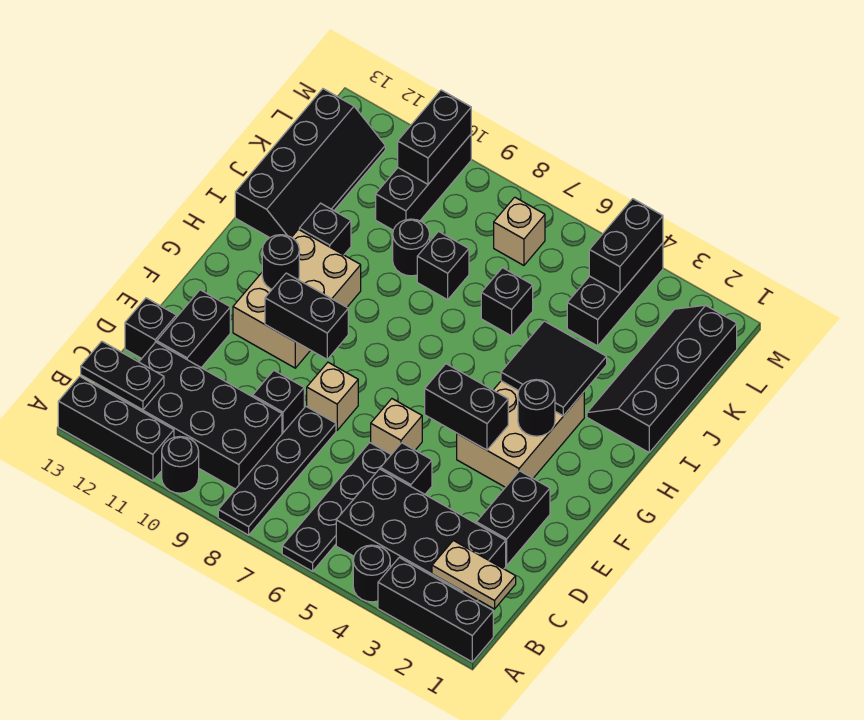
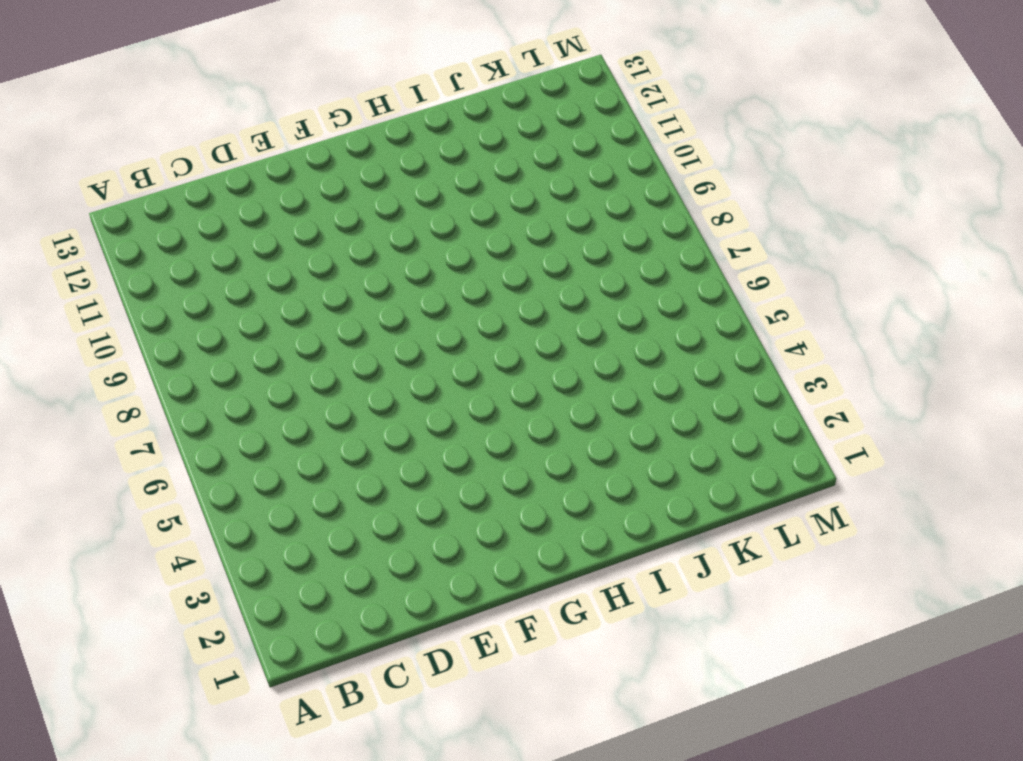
none -> black brick A1:A3 level 1
none -> black round brick A4 level 1
none -> black plate A6:D6 level 1
none -> black plate A8:D8 level 1

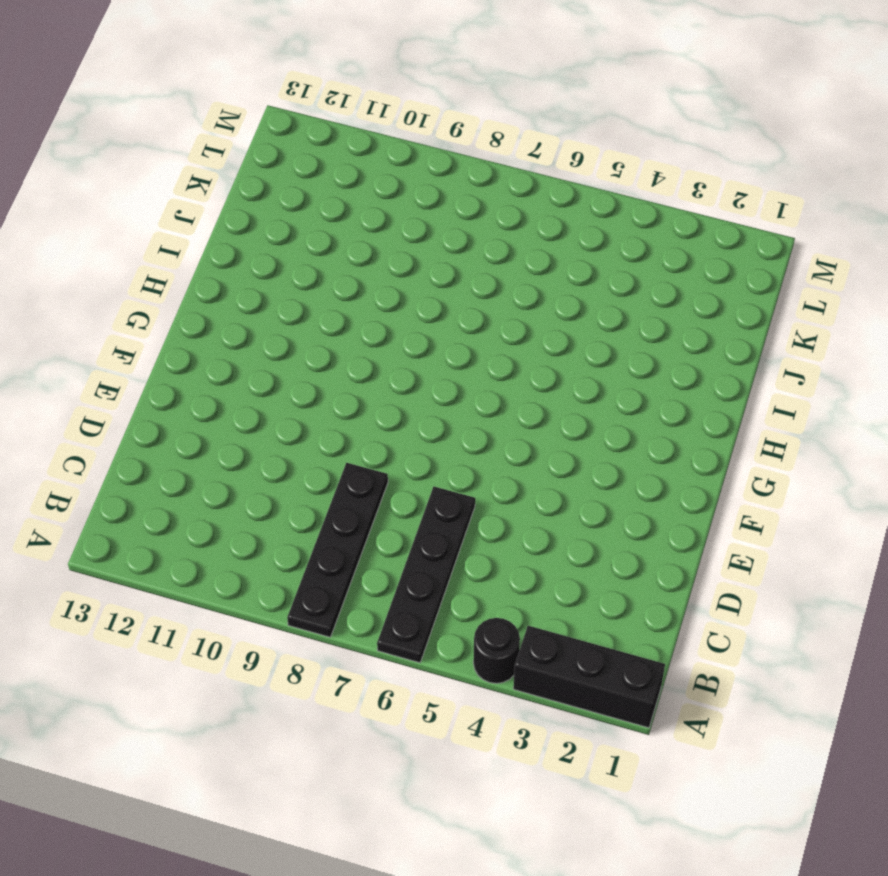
none -> black round brick A10 level 1
none -> black brick A11:A13 level 1
none -> black brick B2:C5 level 1
none -> black brick B9:C12 level 1

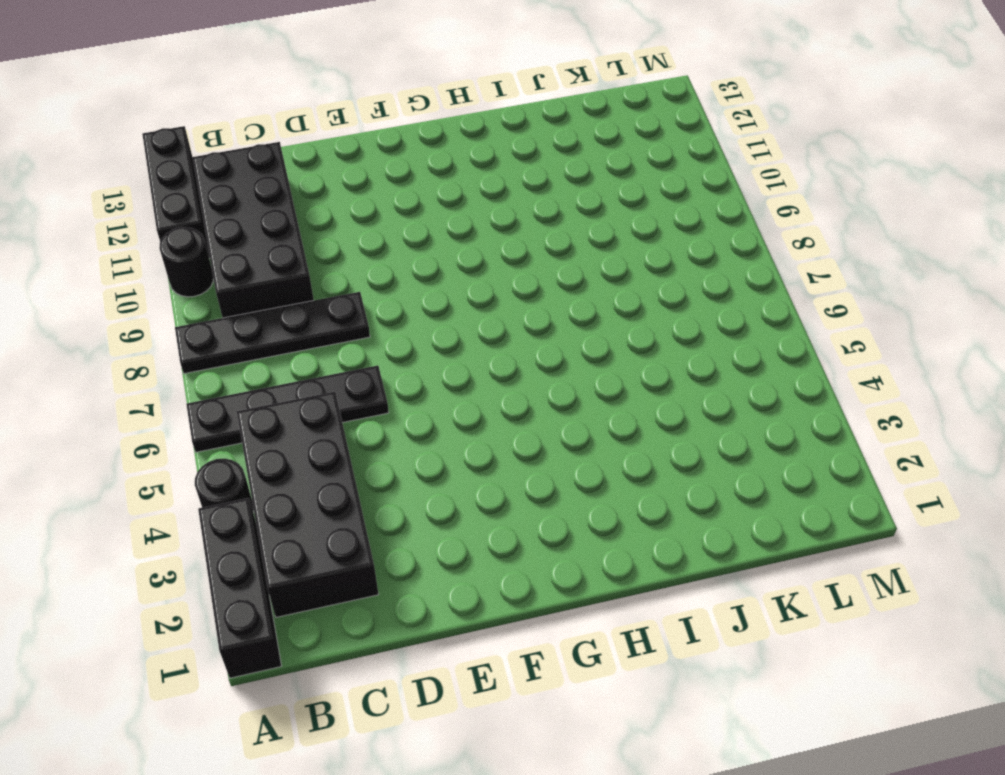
none -> black brick D2:E2 level 1
none -> black brick D5 level 1
none -> black brick D9 level 1
none -> black brick D12:E12 level 1

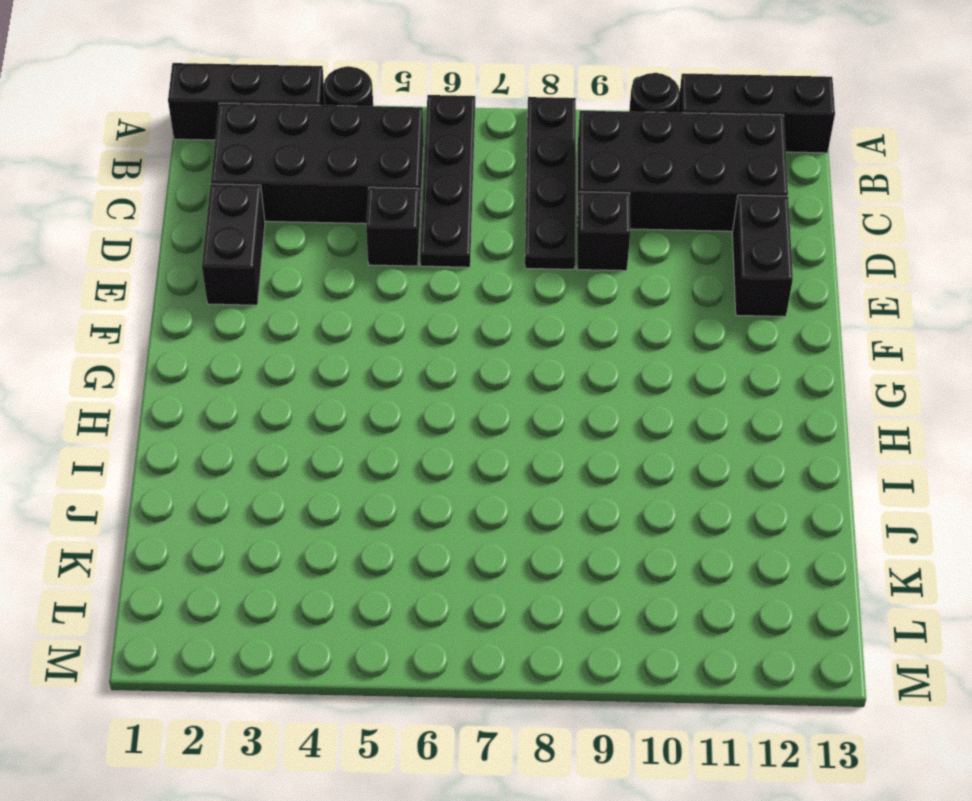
none -> black brick D13 level 1
none -> tan brick E6 level 1
none -> tan brick E8 level 1
none -> tan brick F3:H4 level 1

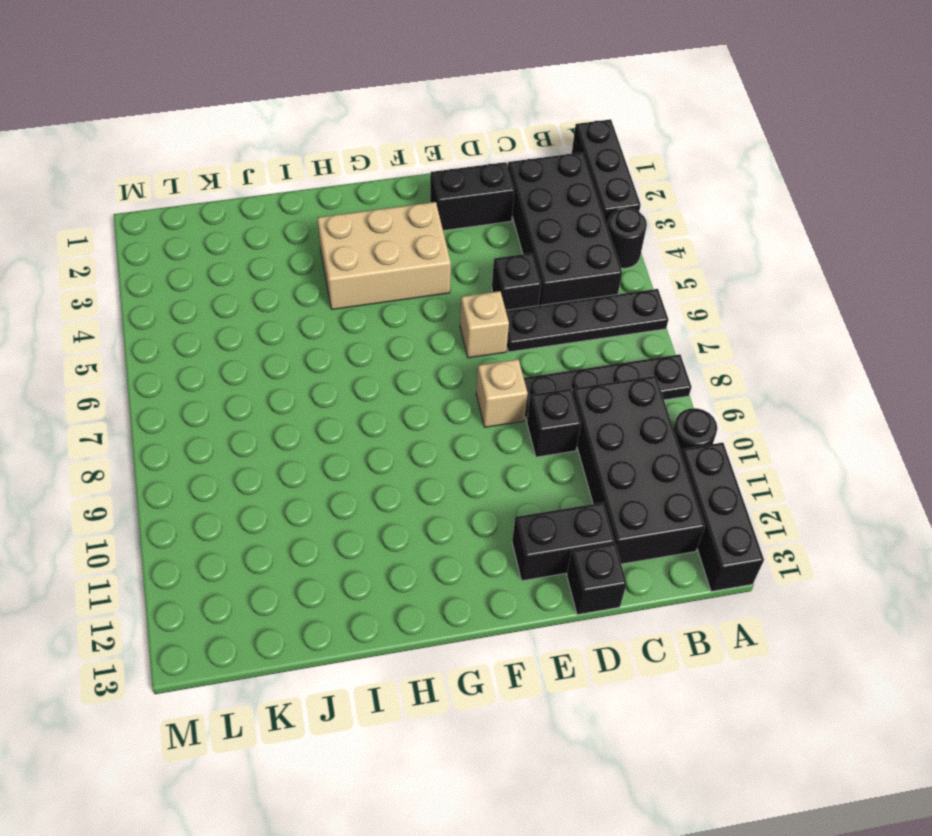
none -> tan brick F10:H11 level 1
none -> black slope I1:L2 level 1 top 1
none -> black brick I11 level 1
none -> black slope I12:L13 level 1 top 13

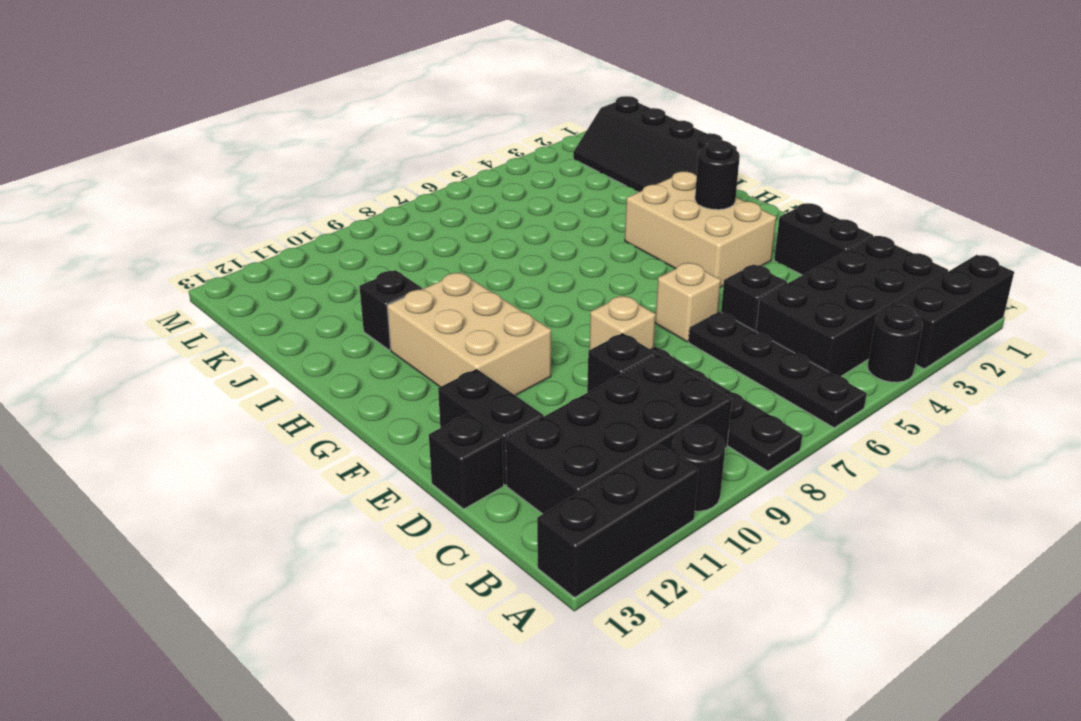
none -> black slope I12:L13 level 1 top 13
none -> black brick J6 level 1
none -> black brick J8 level 1
none -> black round brick J9 level 1

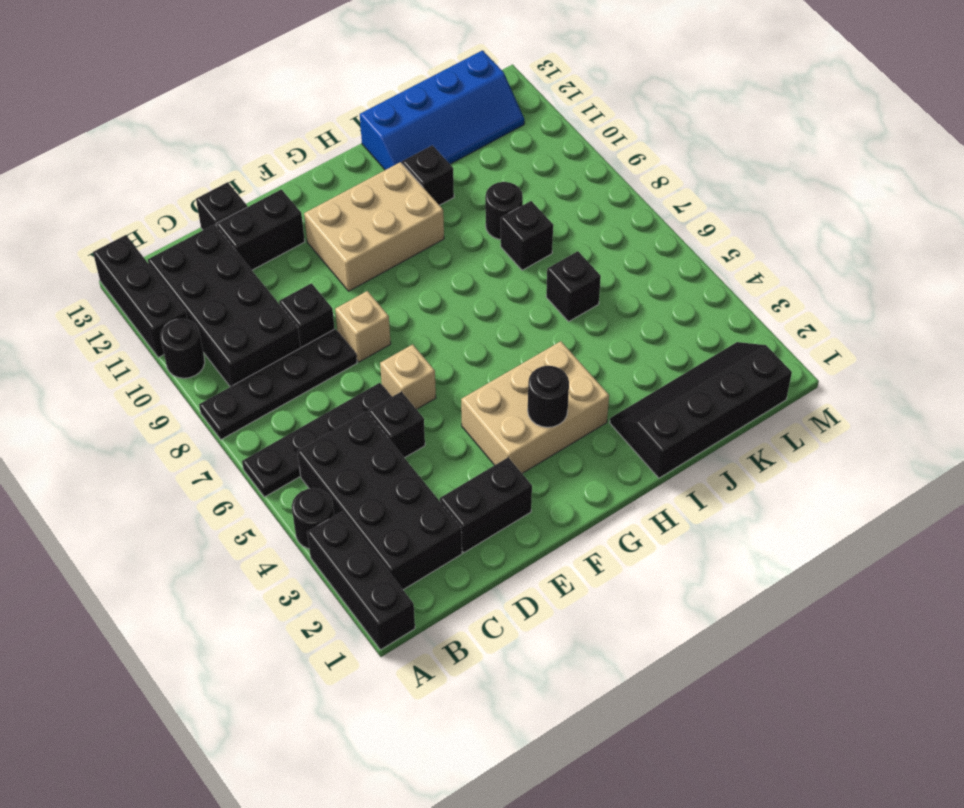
blue slope I12:L13 level 1 top 13 -> black slope I12:L13 level 1 top 13
none -> black brick K4:M4 level 1
none -> black brick K10:M10 level 1
none -> tan brick L7 level 1
none -> tan plate B1:B2 level 2

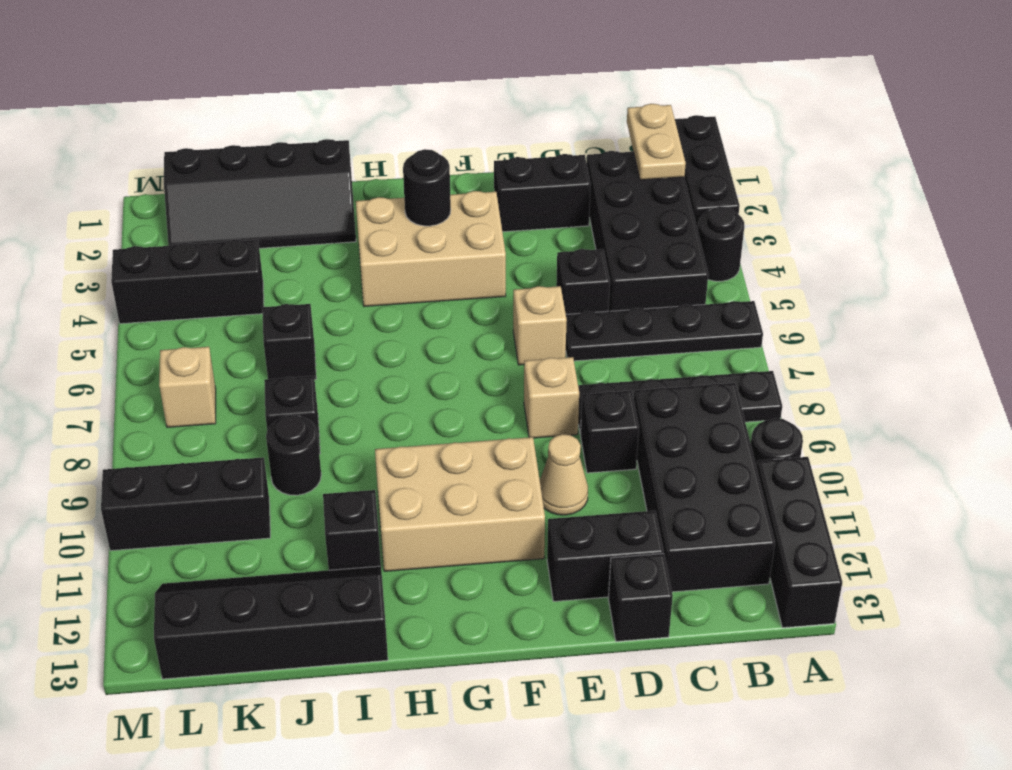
tan cone E10 level 1 -> none
none -> black plate B12:B13 level 2
none -> black brick F4:F5 level 2
none -> black brick F9:F10 level 2
none -> black round brick G11 level 2

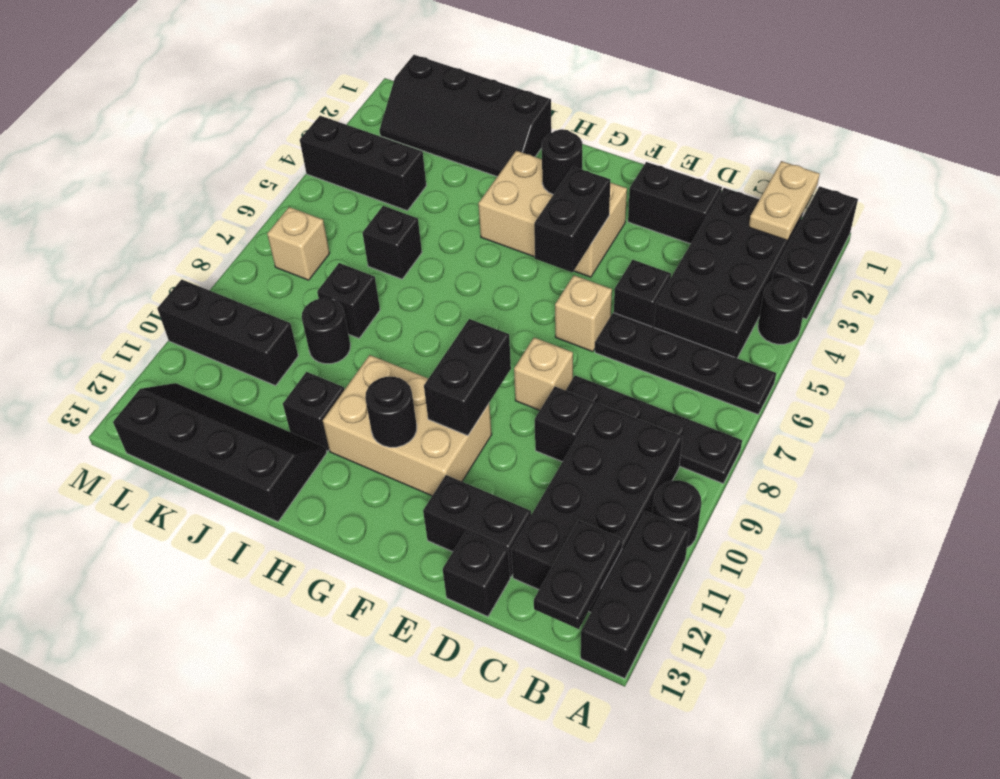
none -> black tile H3:I4 level 2
none -> black brick L4:M4 level 2
none -> black brick L10:M10 level 2

